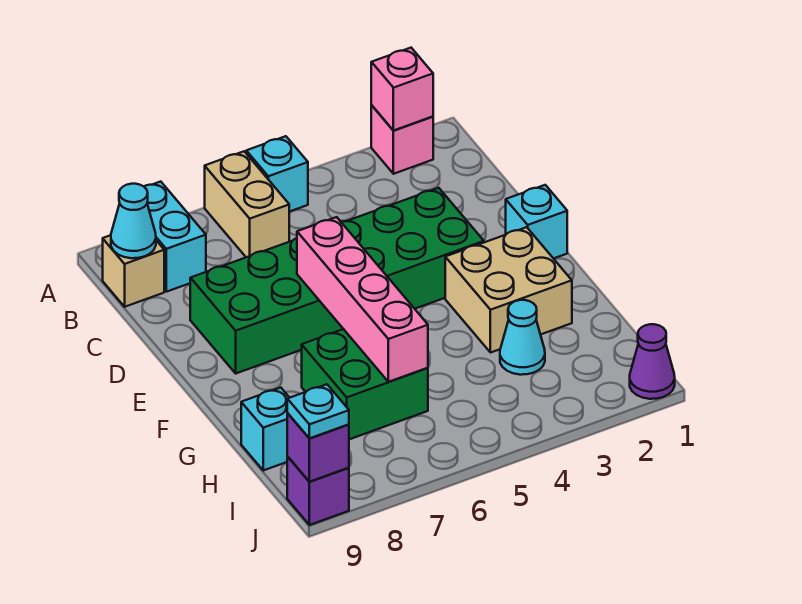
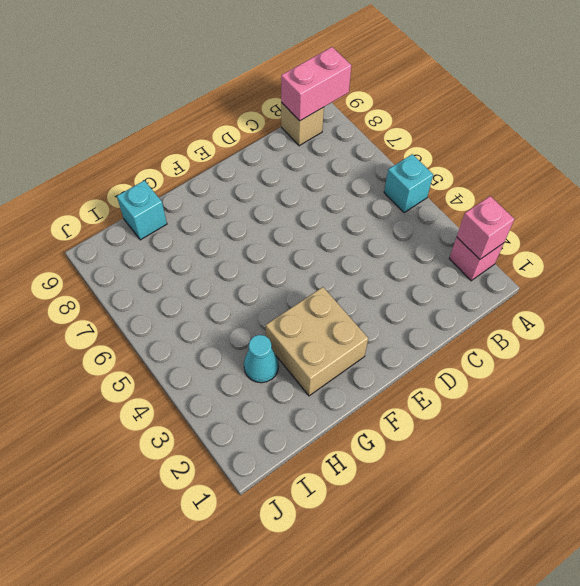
pink brick A9:B9 level 2 -> cyan cone B9 level 2
none -> tan brick A6:B6 level 1
none -> cyan brick A8:B8 level 1
none -> green brick D3:E8 level 1

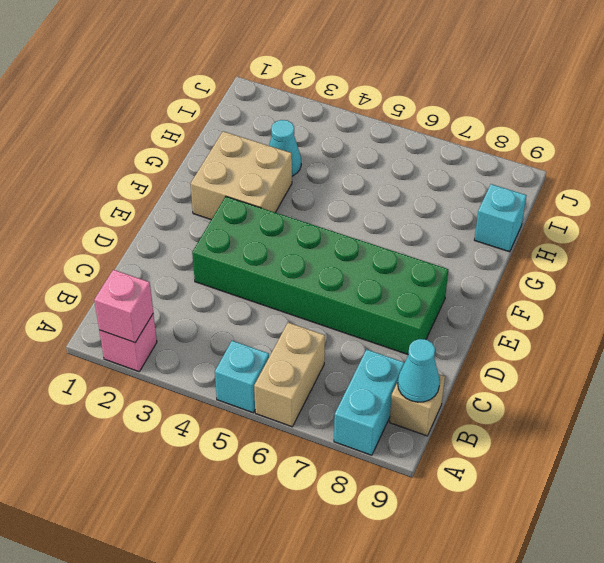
none -> cyan brick E1 level 1
none -> green brick G6:H7 level 1
none -> purple cone J1 level 1

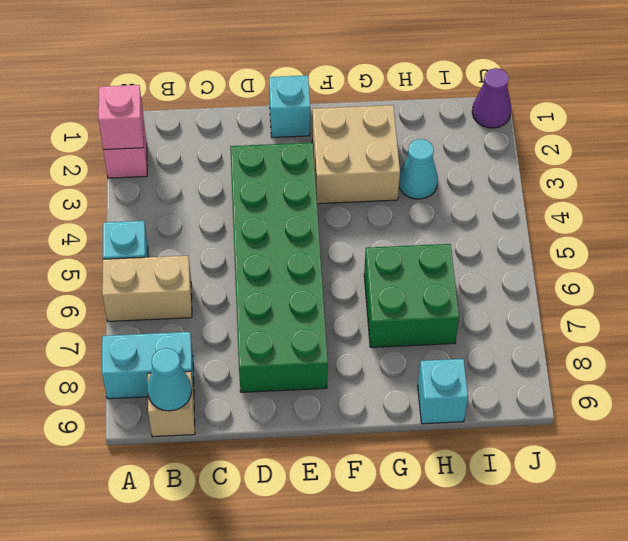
none -> purple brick J9 level 1
none -> pink brick E6:H6 level 2
none -> purple brick J9 level 2

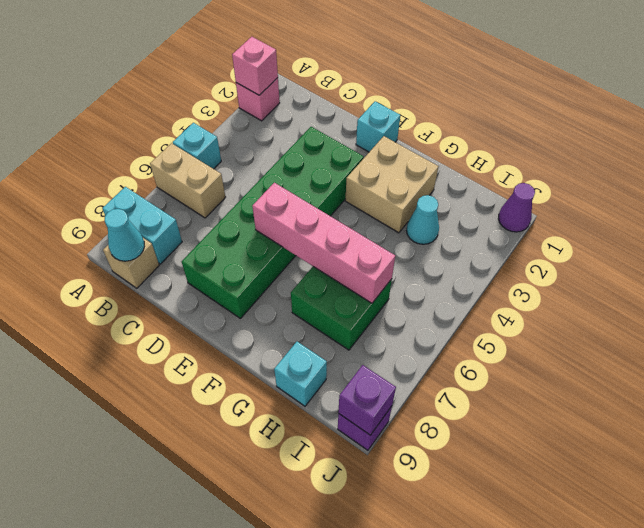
none -> cyan plate J9 level 3

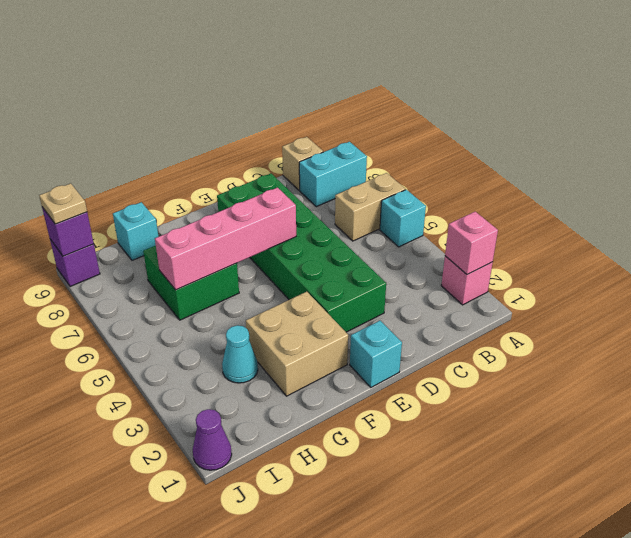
tan plate J9 level 3 -> cyan plate J9 level 3
none -> cyan cone B9 level 2

